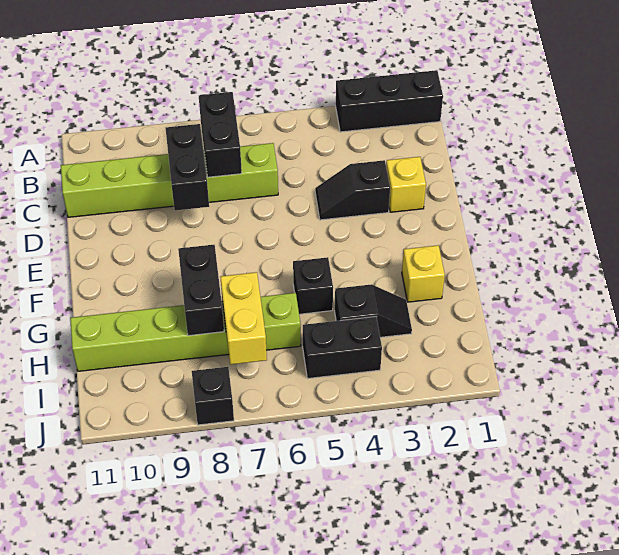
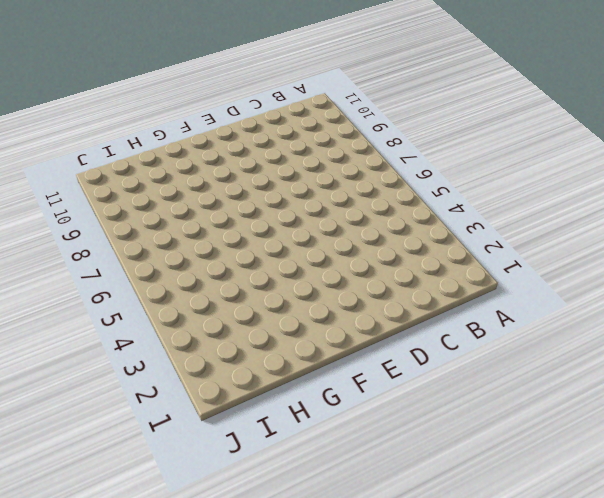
none -> black brick A1:A3 level 1
none -> lime brick C6:C11 level 1
none -> yellow brick D2 level 1

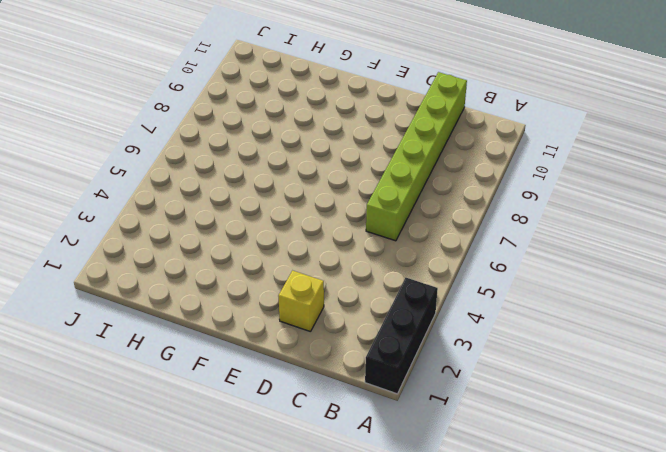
none -> black slope D3:D4 level 1 top 3
none -> yellow brick G2 level 1
none -> black brick G5 level 1

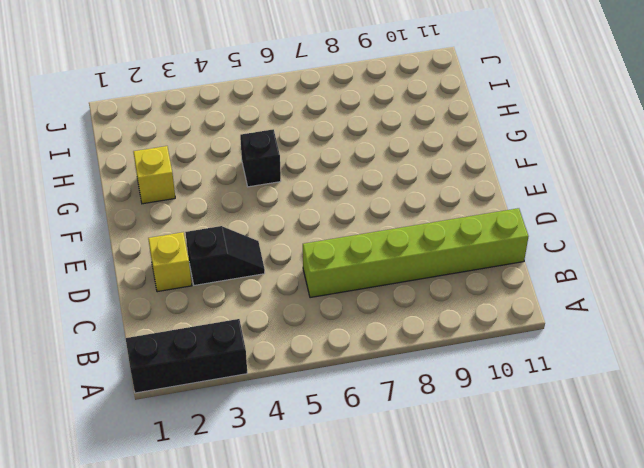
none -> black slope H3:H4 level 1 top 4
none -> lime brick H6:H11 level 1
none -> black brick I4:I5 level 1

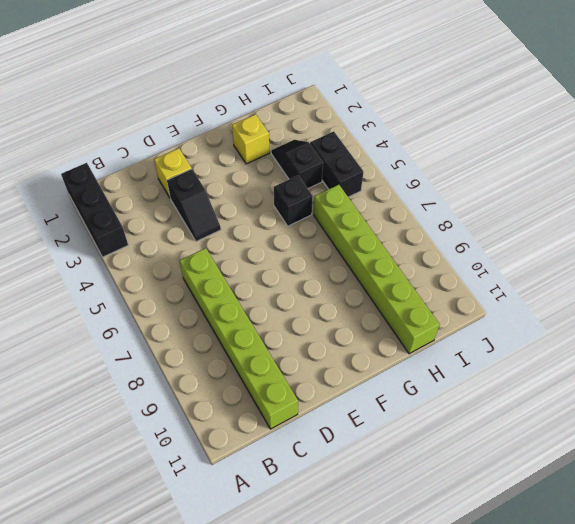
none -> black brick J8 level 1
none -> black brick B7:C7 level 2
none -> black brick C8:D8 level 2

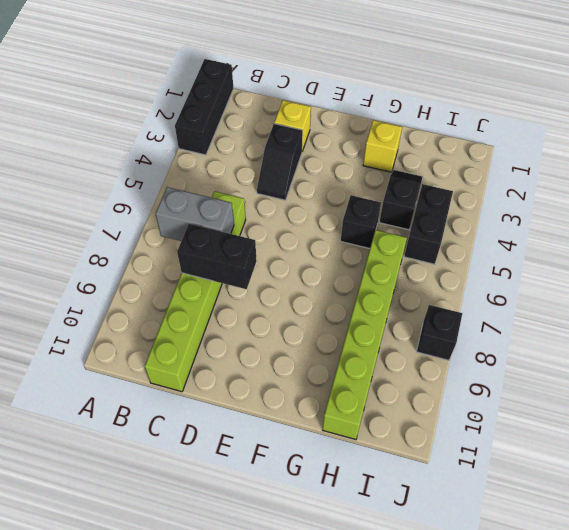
grey brick B7:C7 level 2 -> black brick B7:C7 level 2
none -> black brick G8:H8 level 2
none -> yellow brick H7:I7 level 2

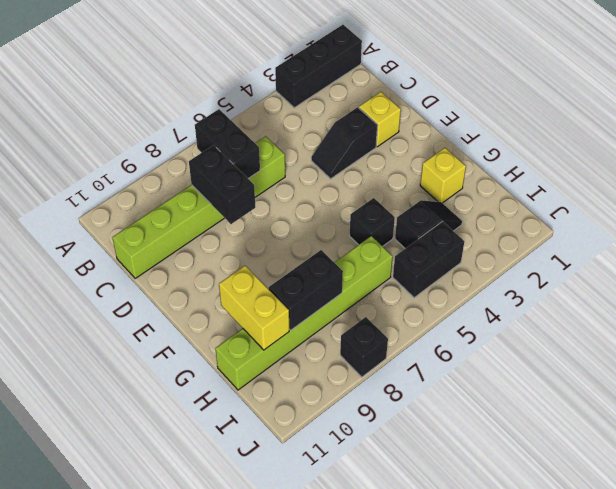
yellow brick G10:H10 level 2 -> yellow brick H7:I7 level 2
black brick H8:H9 level 2 -> black brick G8:H8 level 2

